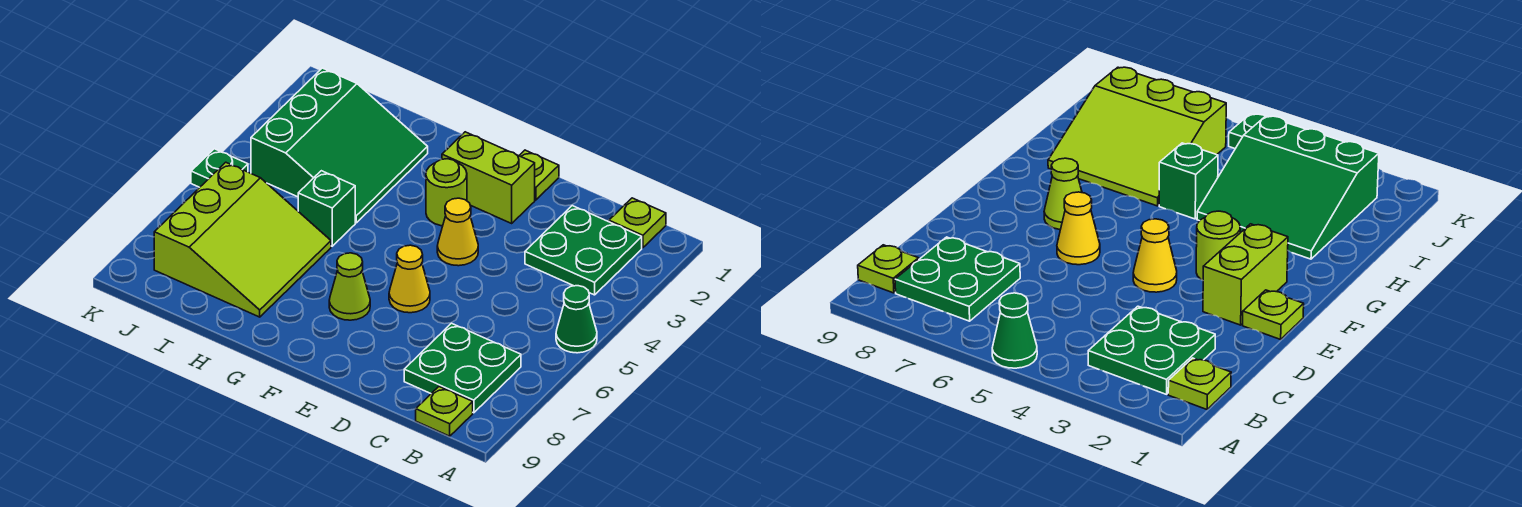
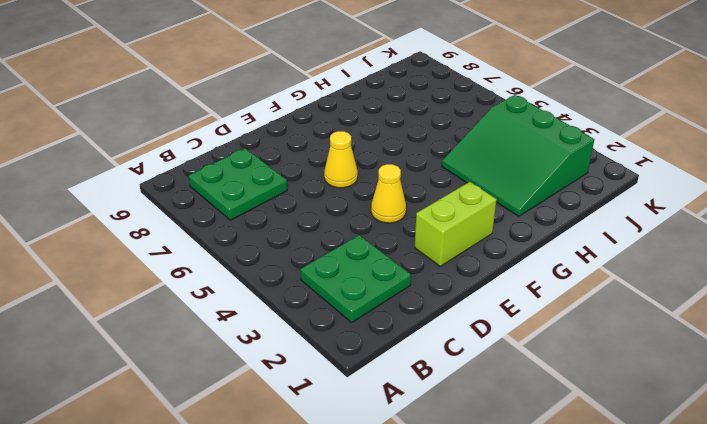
none -> green cone A5 level 1
none -> lime plate B1 level 1
none -> lime plate B9 level 1

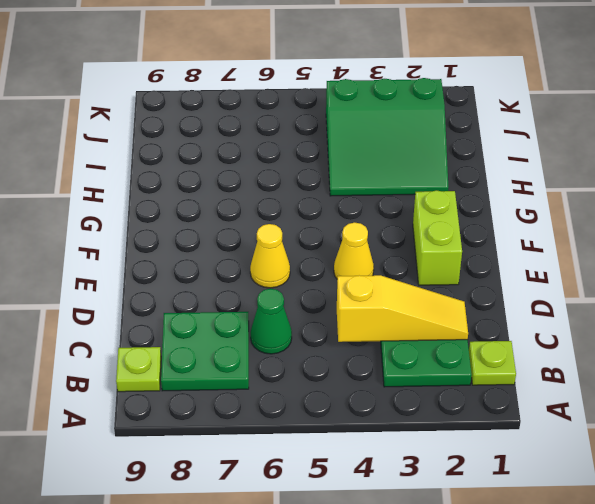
yellow slope C2:C4 level 2 top 4 -> none
green cone C6 level 1 -> green cone A5 level 1
none -> lime plate E1 level 1
none -> lime round brick F3 level 1
none -> lime cone F7 level 1

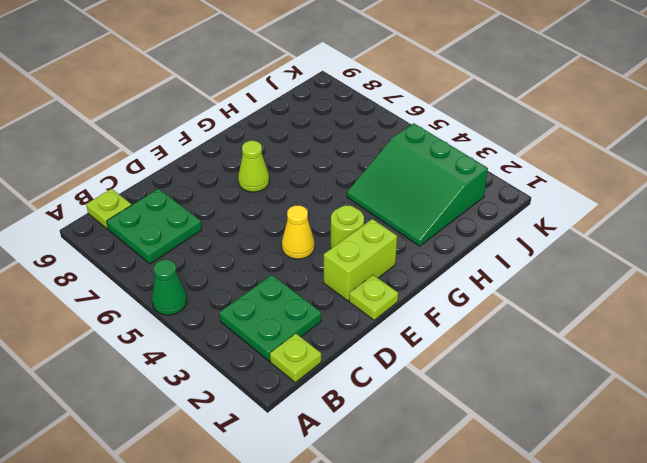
none -> yellow cone E6 level 1
none -> green brick H5 level 1
none -> lime slope H6:J8 level 1 top J

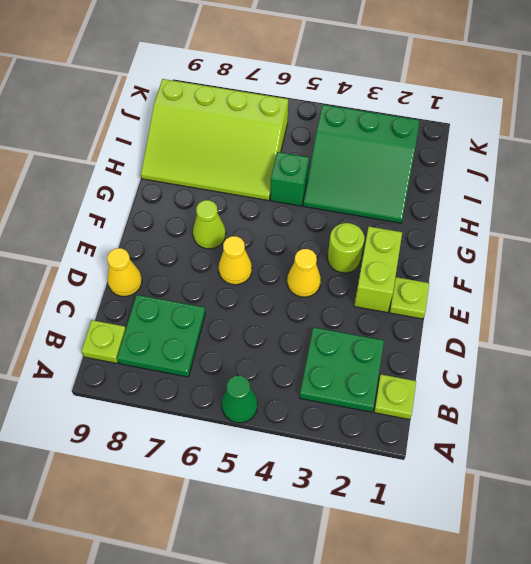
yellow cone D9 level 1 -> none
lime slope H6:J9 level 1 top J -> lime slope H6:J8 level 1 top J
none -> green plate K5 level 1

